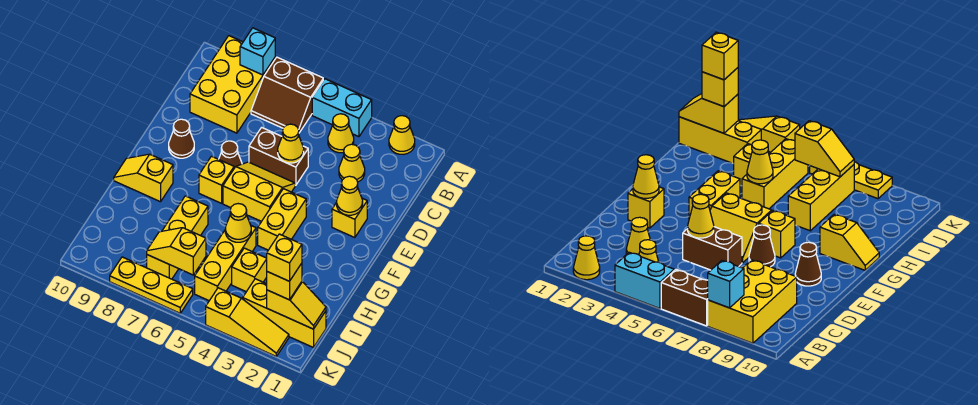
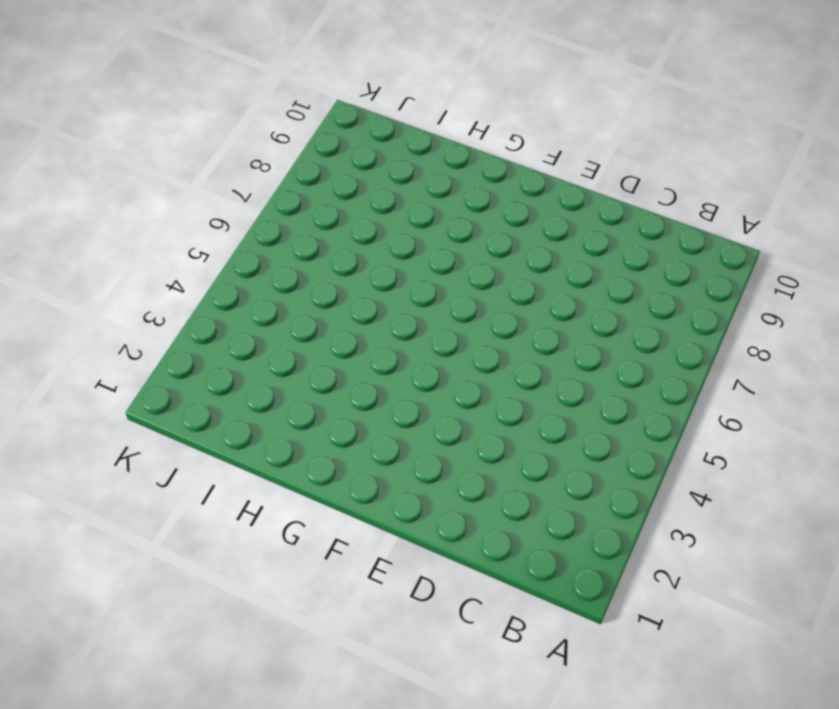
none -> yellow cone A2 level 1
none -> cyan brick A4:A5 level 1
none -> brown slope A6:B7 level 1 top A

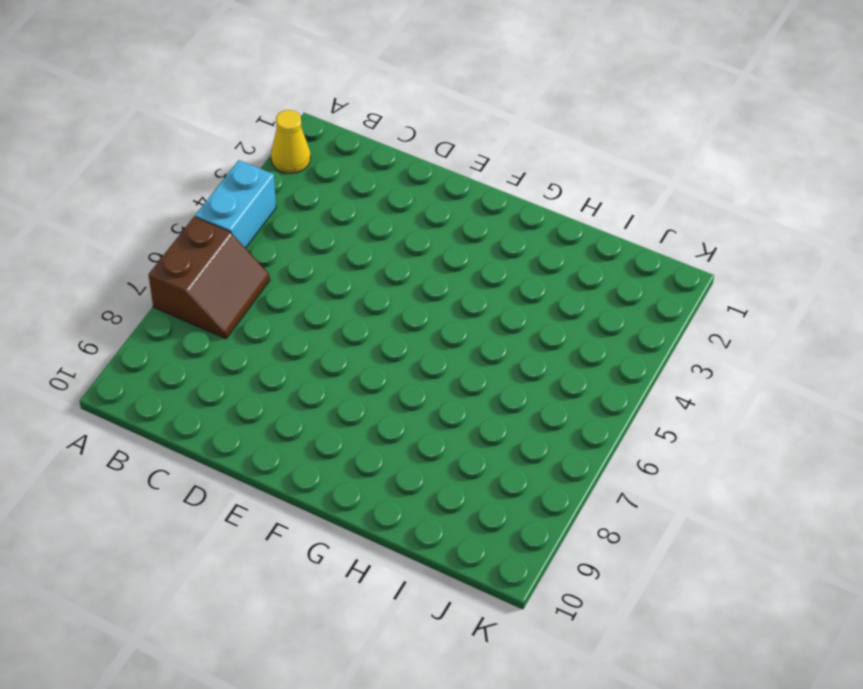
none -> yellow brick A8:C9 level 1
none -> yellow cone B4 level 1
none -> yellow cone C3 level 1

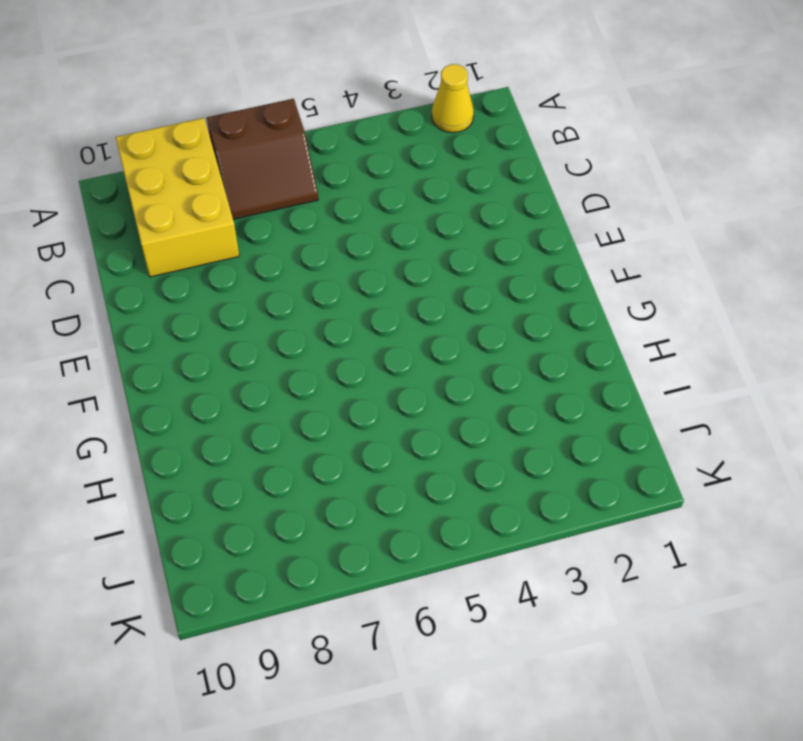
none -> cyan brick A4:A5 level 1
none -> yellow cone B4 level 1
none -> yellow cone C3 level 1

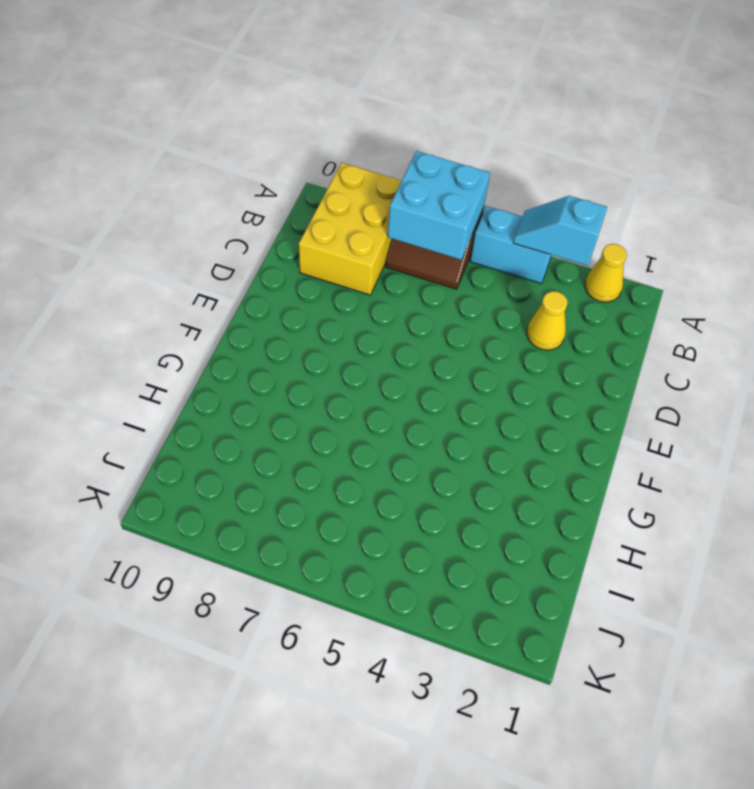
cyan slope A3:A4 level 2 top 3 -> none
cyan brick A6:B7 level 2 -> none
none -> yellow cone B4 level 1
none -> brown brick D5:D6 level 1
none -> yellow brick E2 level 1

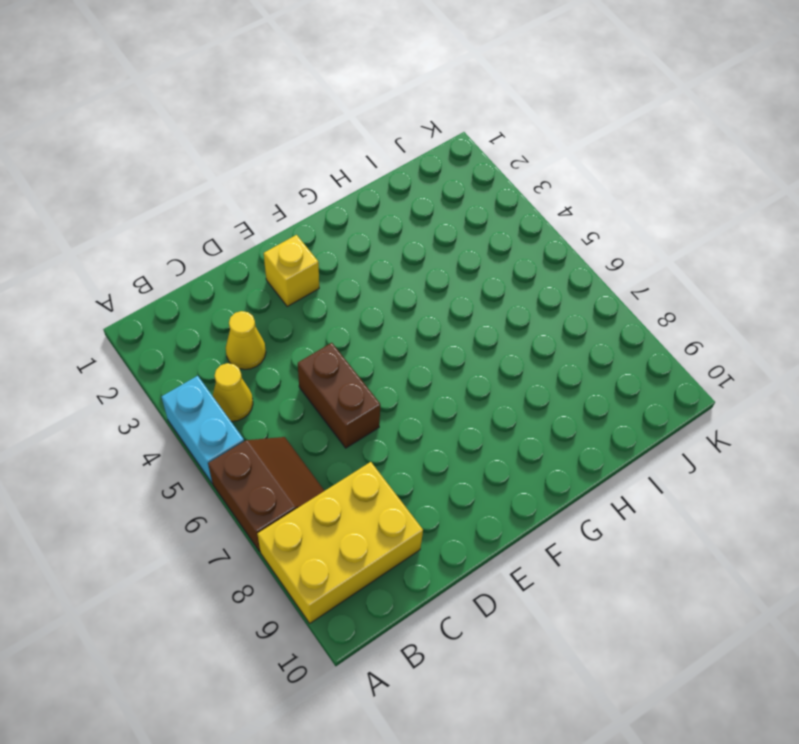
none -> yellow cone A2 level 1
none -> yellow slope E5:F6 level 1 top F
none -> brown cone E7 level 1

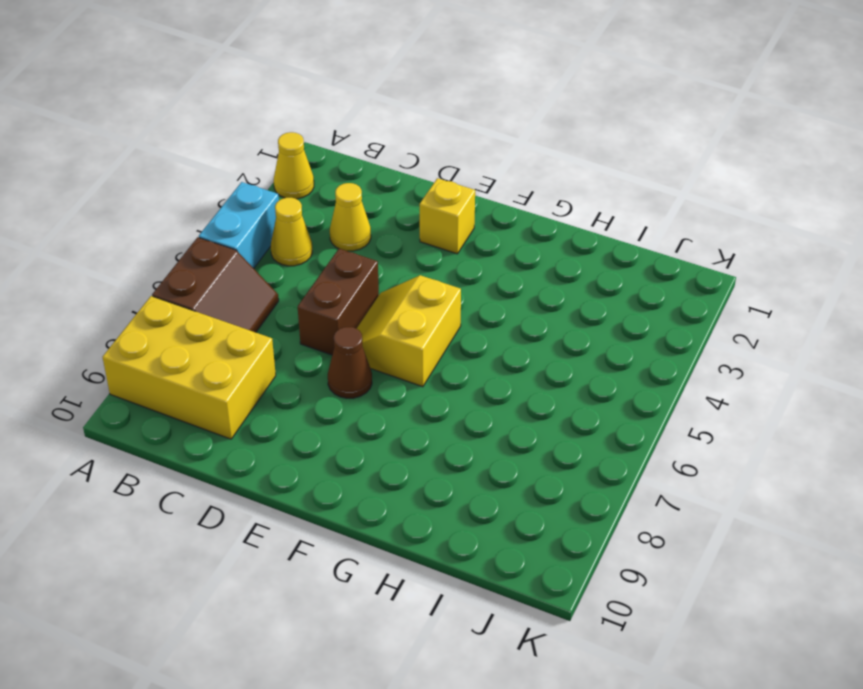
none -> brown cone E9 level 1
none -> yellow brick F4:G4 level 1
none -> yellow brick F7 level 1

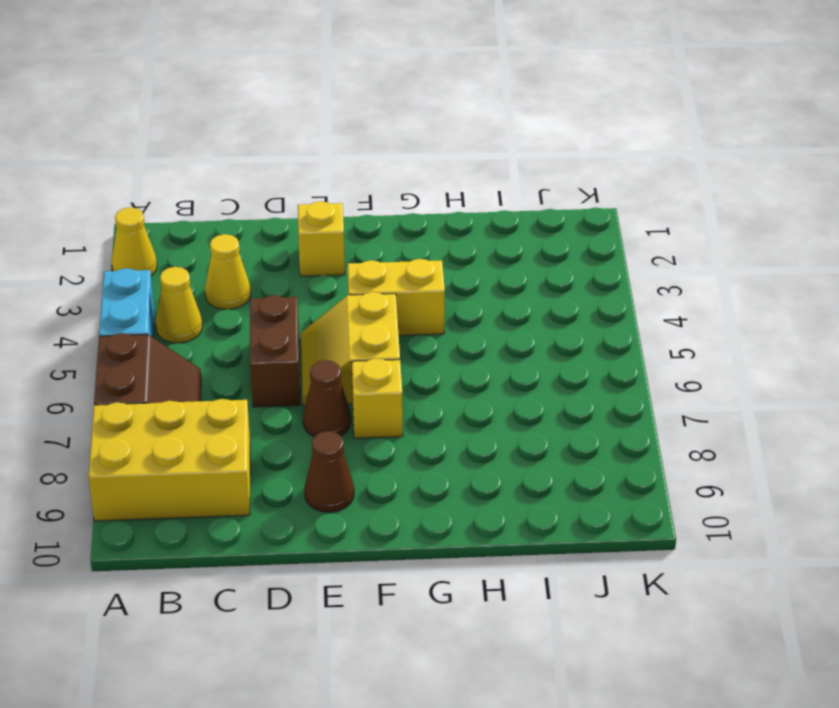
none -> yellow slope G9:G10 level 1 top 9
none -> yellow brick H5:J5 level 1
none -> yellow brick H7:J7 level 1

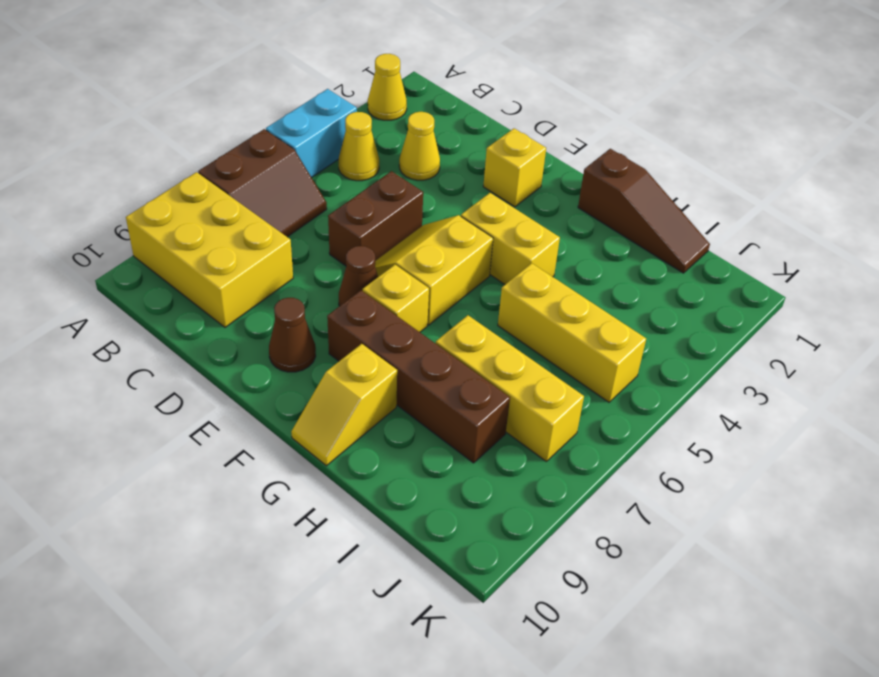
brown brick F8:I8 level 1 -> none
brown slope G1:I1 level 1 top G -> none
none -> yellow brick I4 level 1
none -> yellow brick J1:J3 level 1
none -> yellow slope K2:K4 level 1 top 4

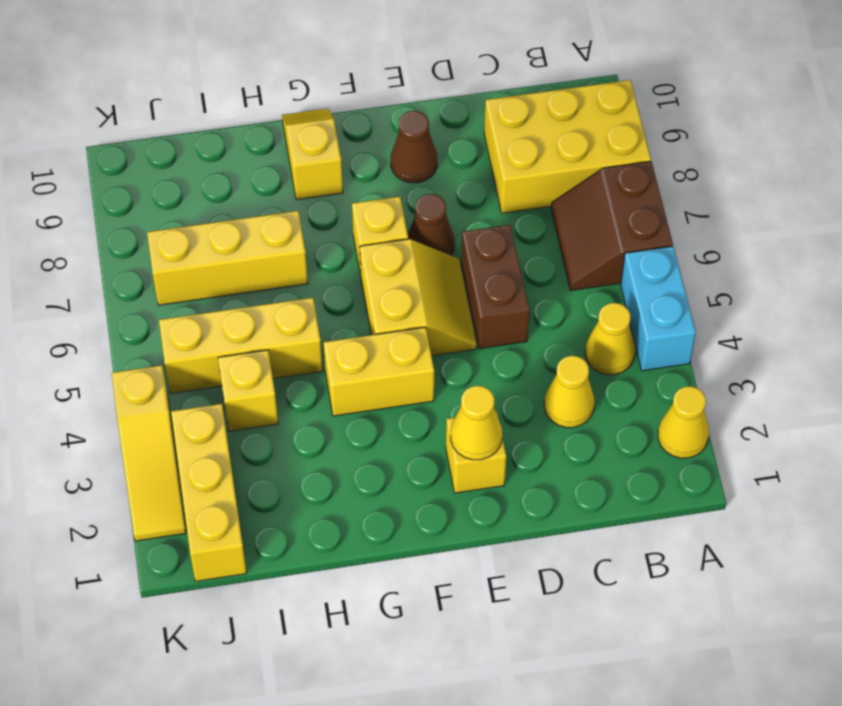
none -> yellow plate K6:K8 level 1
none -> cyan brick A8 level 2
none -> yellow cone D5 level 2

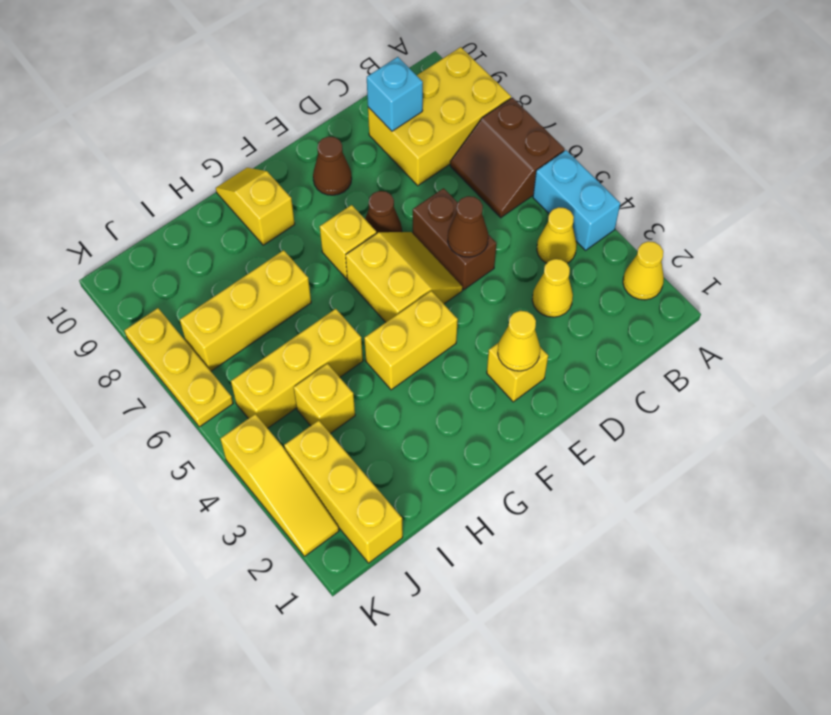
cyan brick C9 level 2 -> cyan brick A8 level 2
brown cone D5 level 2 -> yellow cone D5 level 2
none -> yellow cone H5 level 2
none -> yellow slope J1:J2 level 2 top 2
none -> yellow slope J6:J7 level 2 top 6

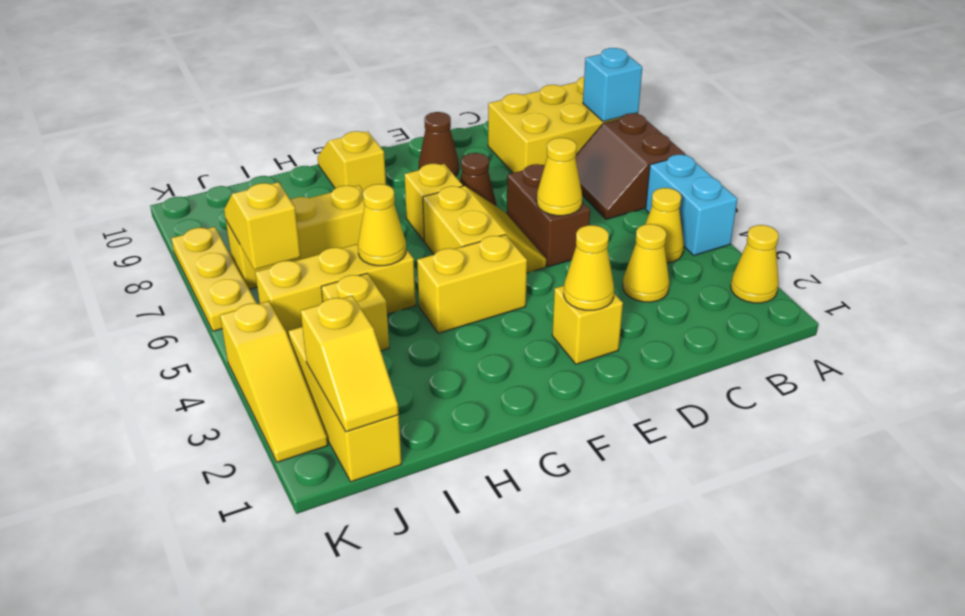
none -> yellow brick J2 level 3
none -> yellow brick J2 level 4

